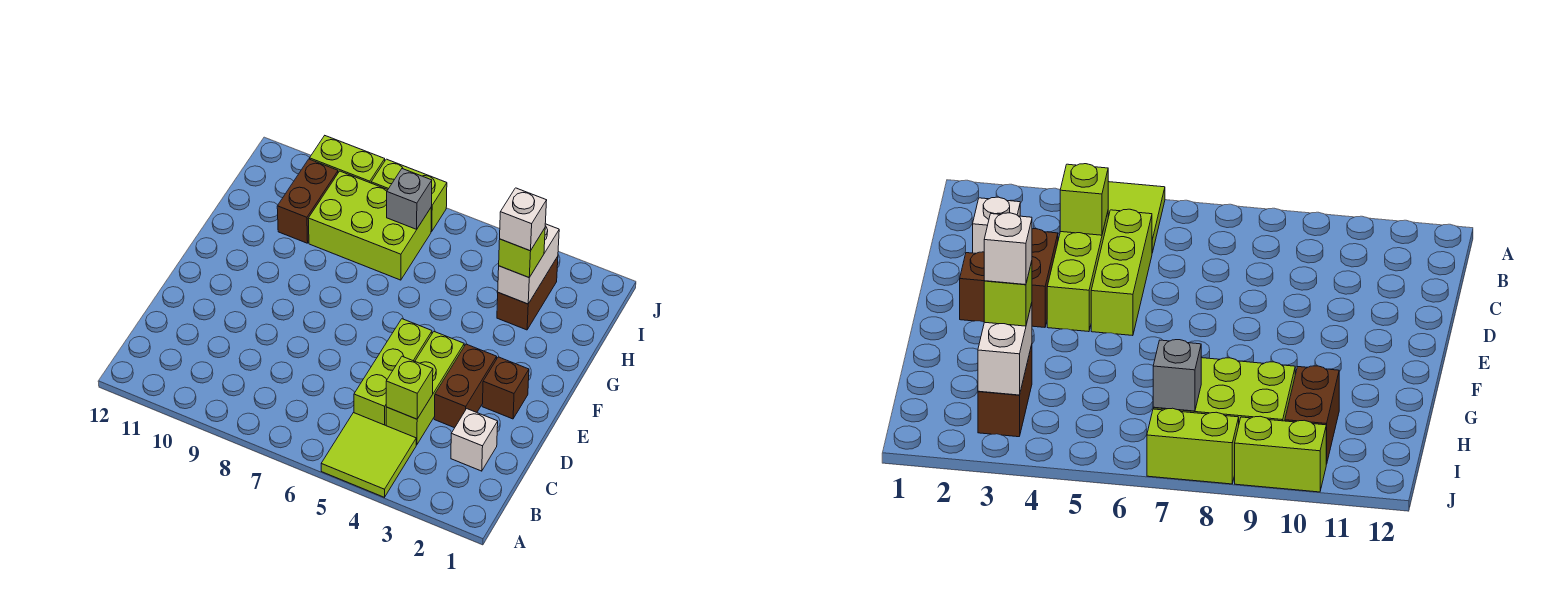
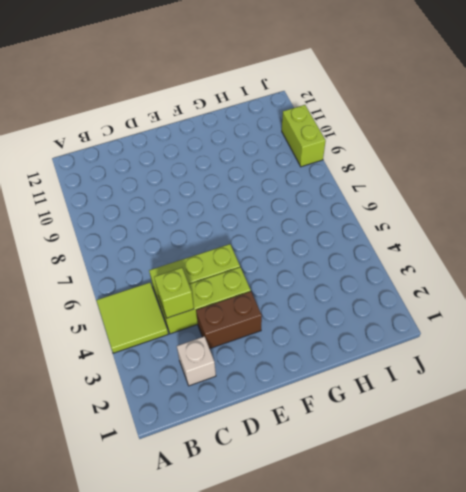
none -> brown brick E2 level 1
none -> brown brick H3:I3 level 1
none -> lime brick H7:I9 level 1

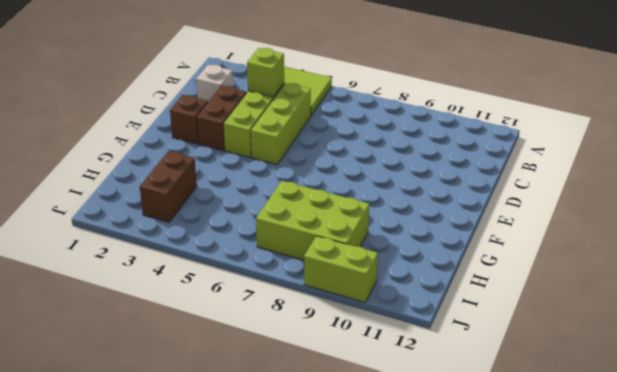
none -> brown brick H10:I10 level 1
none -> lime brick J7:J8 level 1
none -> white brick H3:I3 level 2

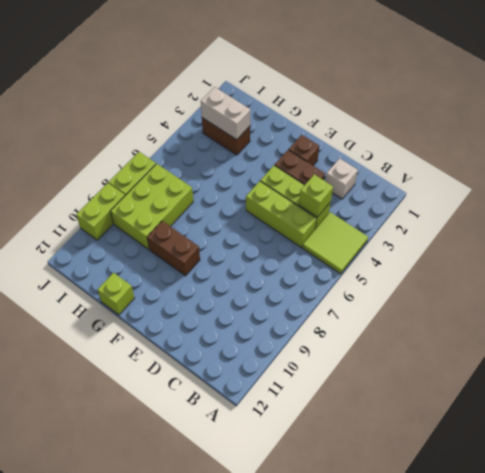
brown brick F9:G9 level 1 -> brown brick H10:I10 level 1
lime brick G12 level 1 -> lime brick H3 level 3
none -> grey brick I7 level 2
none -> white brick H3 level 4

